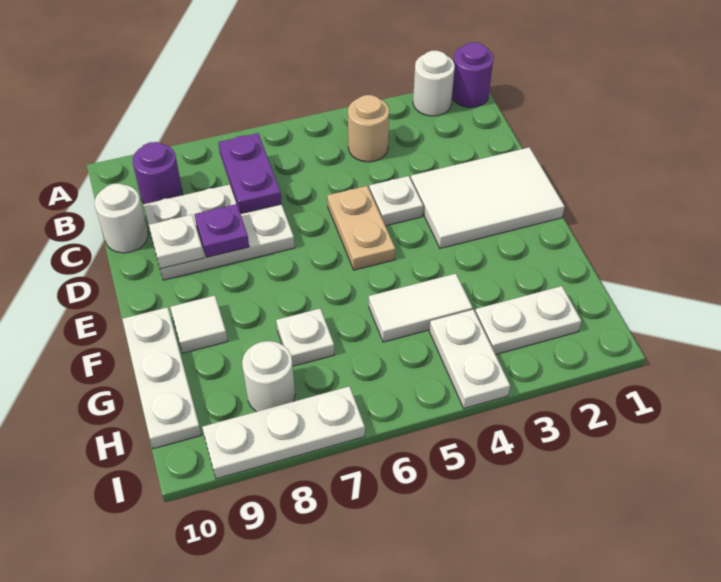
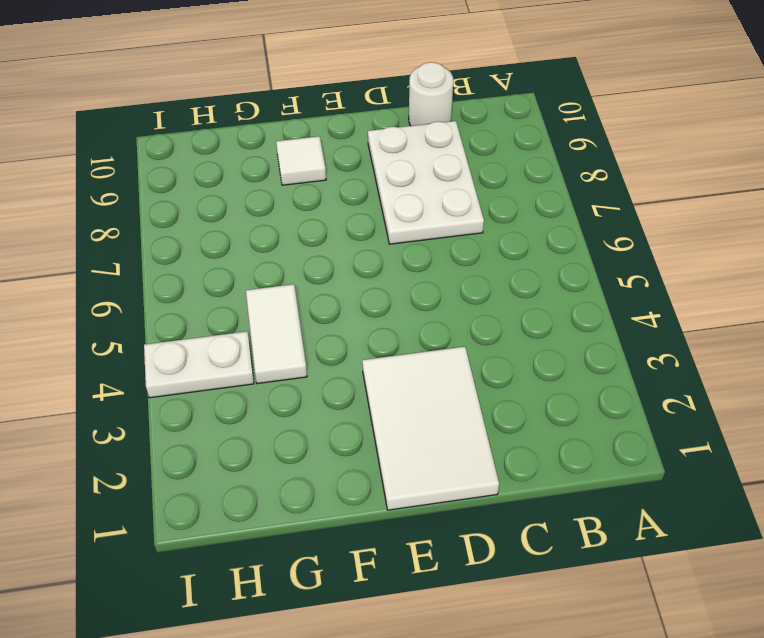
none -> purple round brick A1 level 1
none -> white round brick A2 level 1
none -> tan round brick B4 level 1

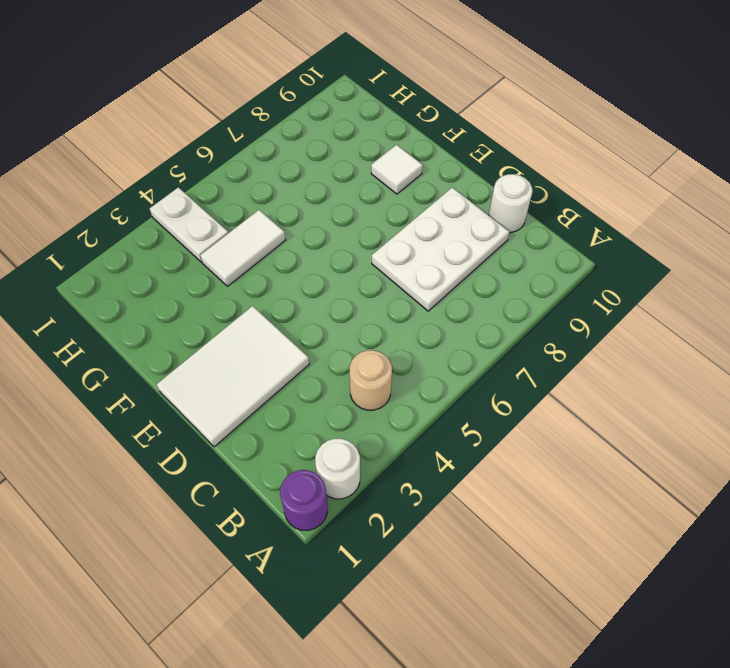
none -> purple round brick B9 level 1
none -> white plate D4 level 1
none -> tan plate D5:E5 level 1

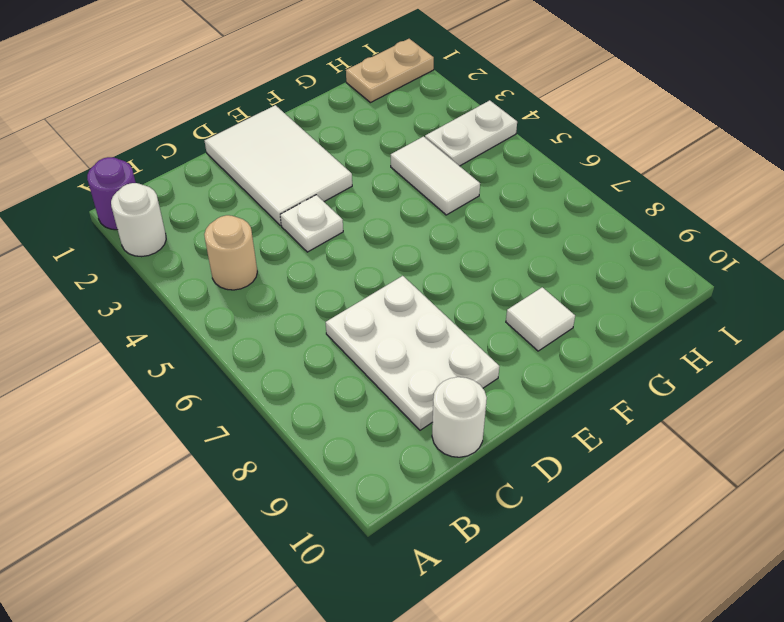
tan plate H1:I1 level 1 -> tan plate D5:E5 level 1
none -> purple round brick B9 level 1
none -> white plate F10:H10 level 1
none -> white plate G7 level 1

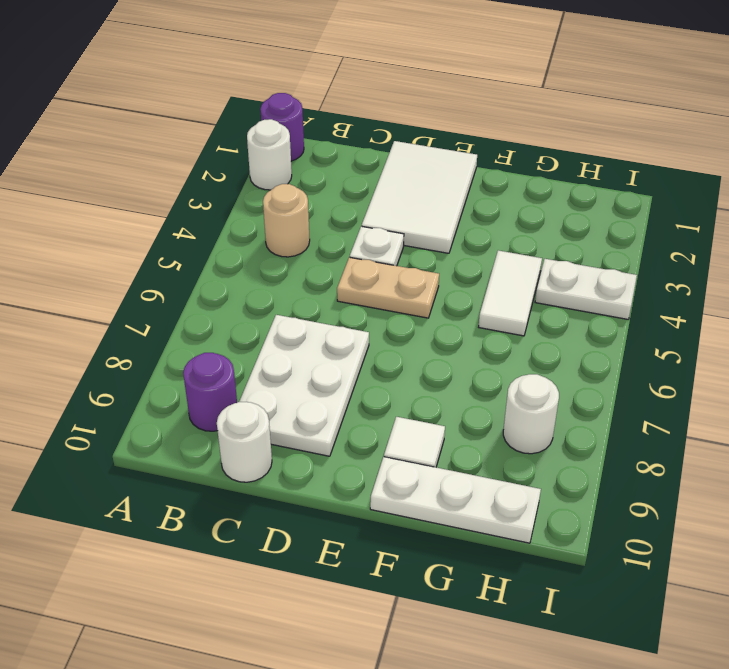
none -> white plate G7 level 1
none -> white plate H2:H3 level 1
none -> white plate I7:I9 level 1

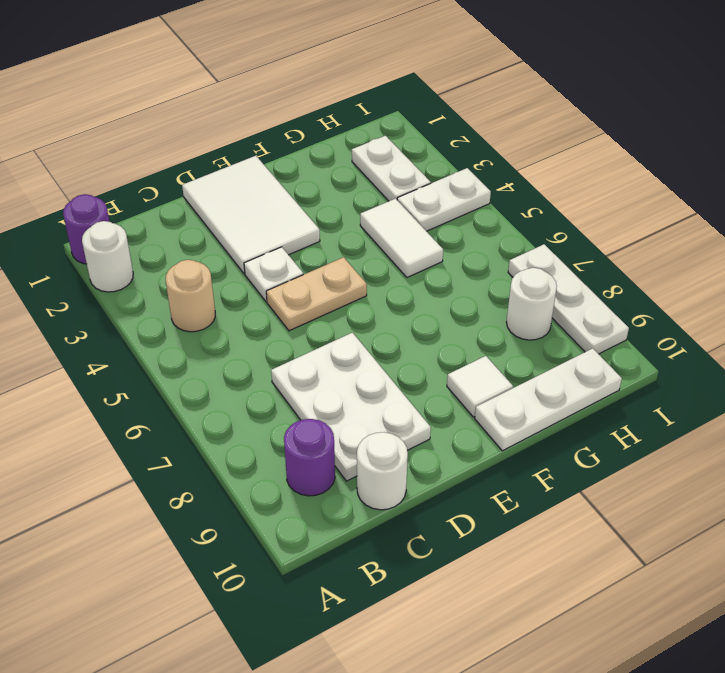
none -> white plate G7 level 1
none -> purple plate B7:C7 level 2
none -> purple plate D8 level 2

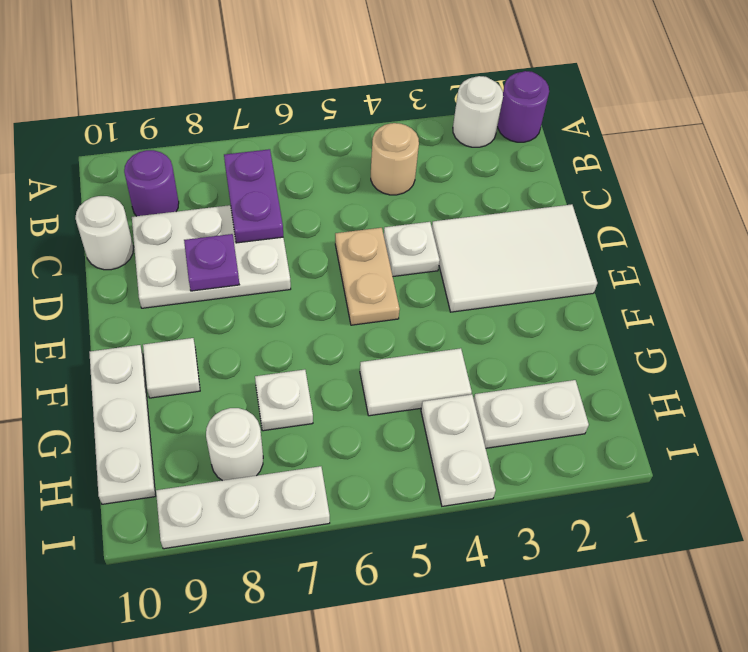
none -> white plate D9 level 2

